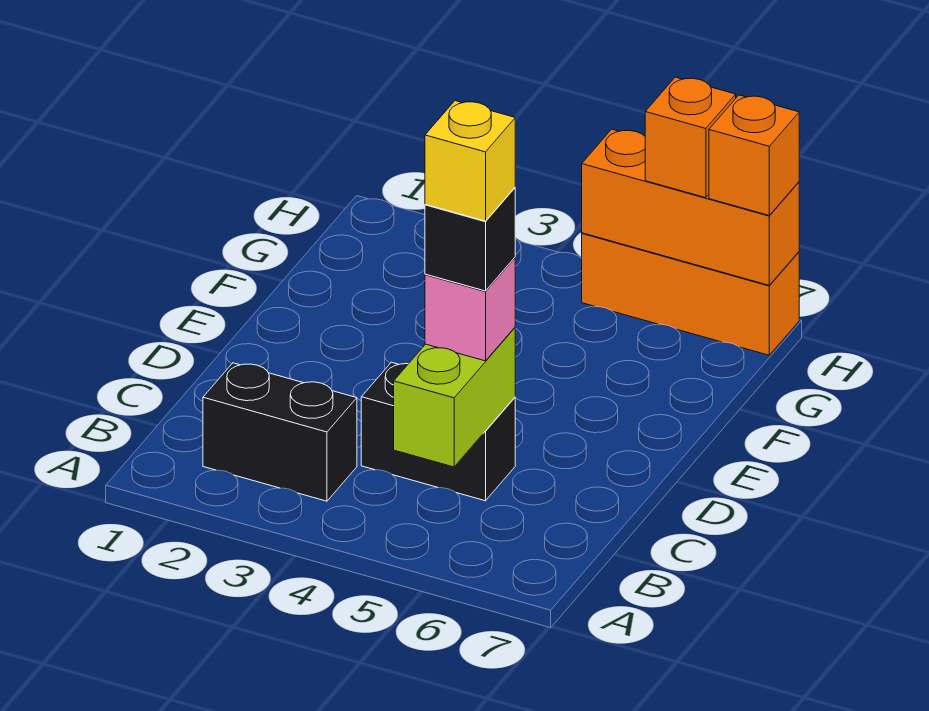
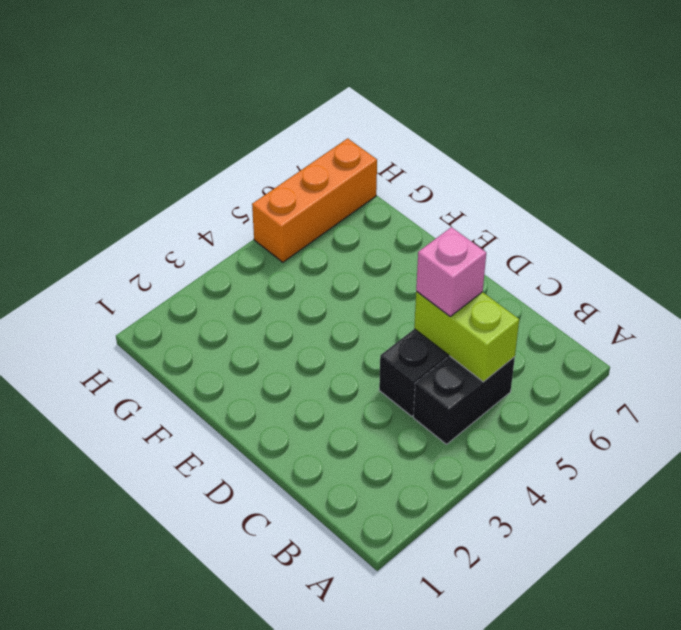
black brick B4:B5 level 1 -> black brick B2:B3 level 1
none -> orange brick H5:H7 level 2
none -> orange brick H6 level 3

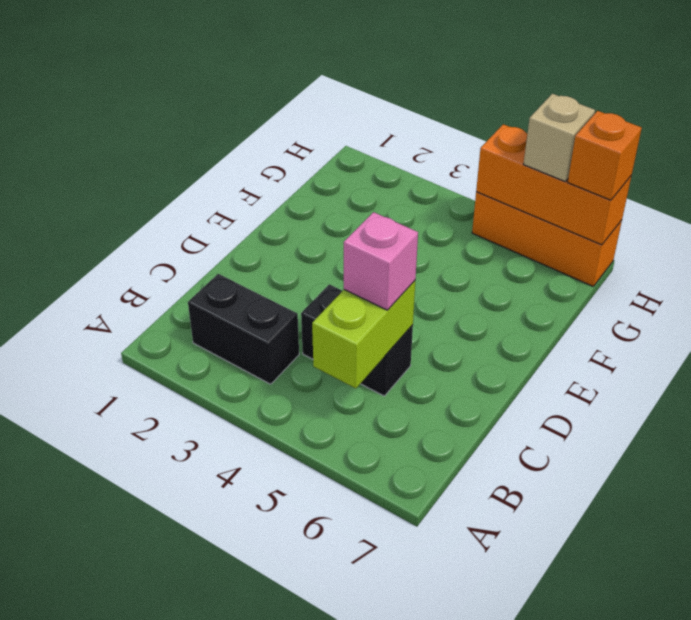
tan brick H6 level 3 -> orange brick H6 level 3
none -> black brick C5 level 4
none -> yellow brick C5 level 5

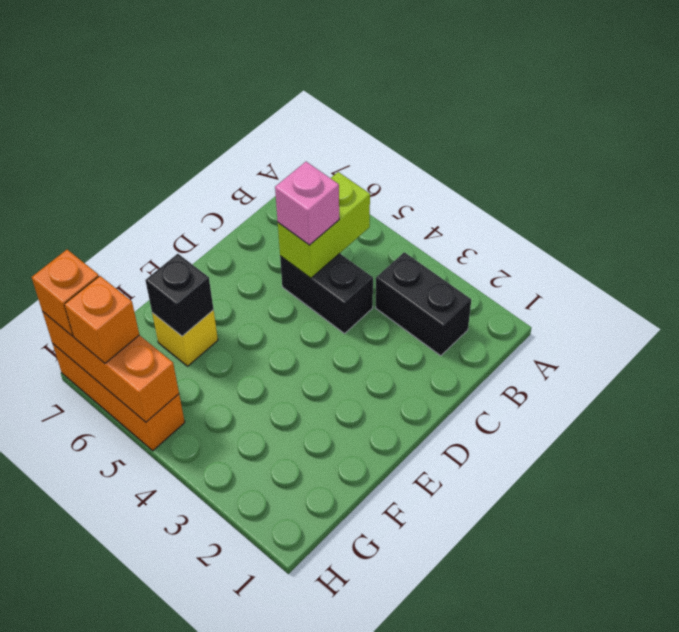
yellow brick F6 level 1 -> yellow brick C5 level 5
black brick F6 level 2 -> black brick C5 level 4

